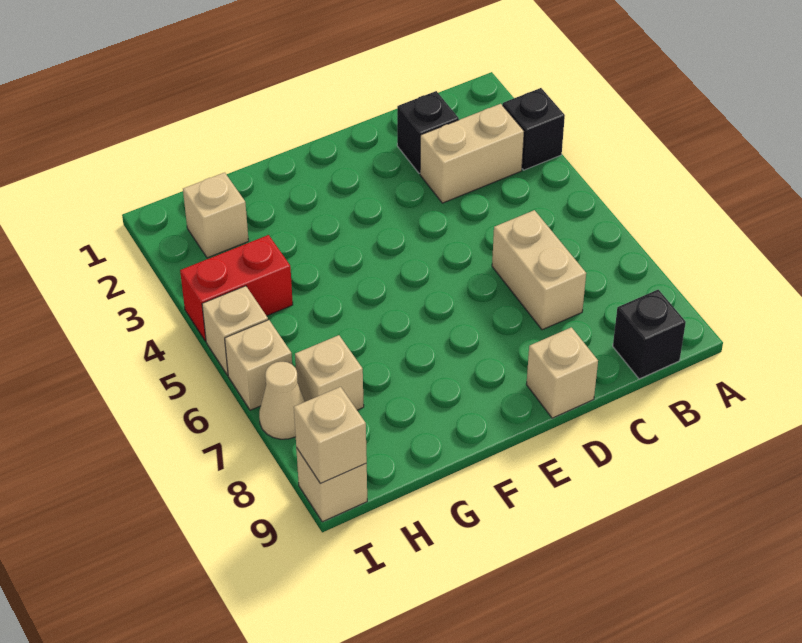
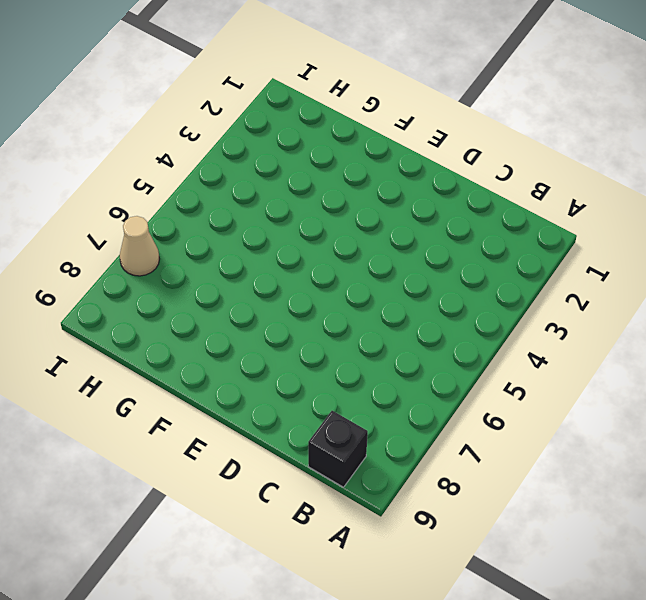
none -> black brick A3 level 1
none -> tan brick B3:C3 level 1
none -> black brick C2 level 1

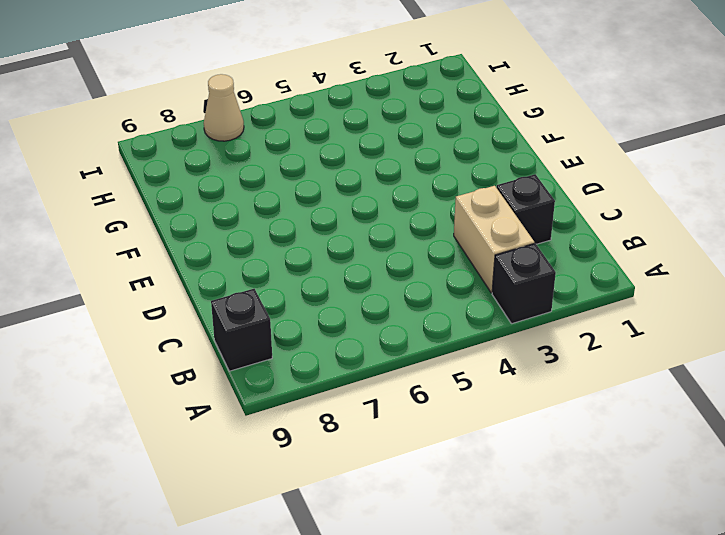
none -> tan brick C6:C7 level 1
none -> tan brick D9 level 1
none -> tan brick H2 level 1

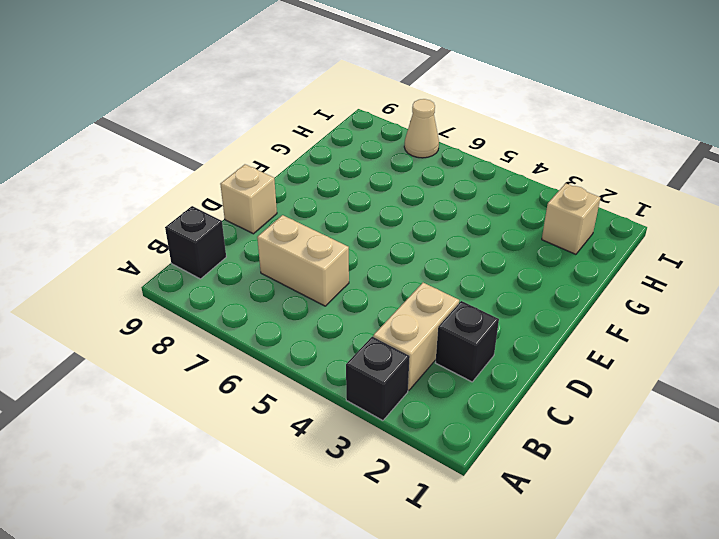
none -> red brick H4:I4 level 1
none -> tan brick H7 level 1
none -> tan brick I5 level 1

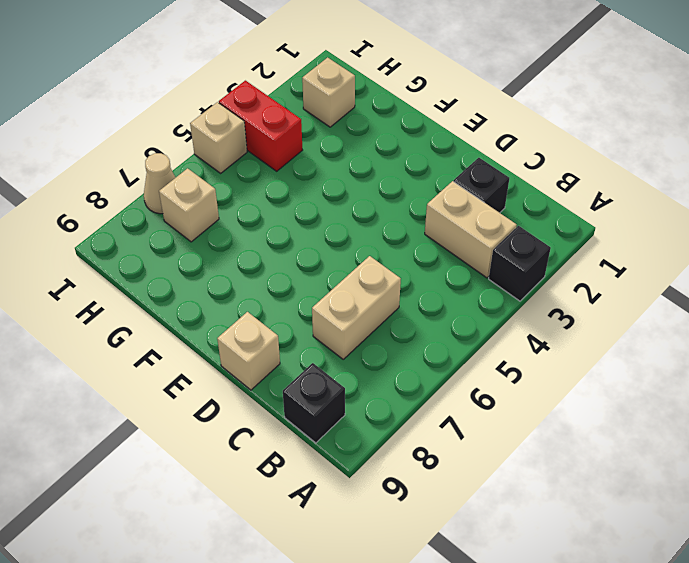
none -> tan brick I6 level 1
none -> tan brick I9 level 1
none -> tan brick I9 level 2

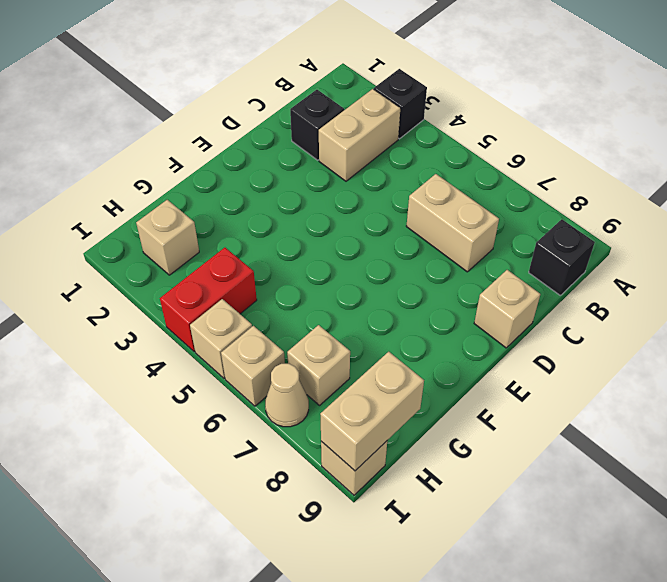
tan brick H9:I9 level 2 -> tan brick I9 level 2

